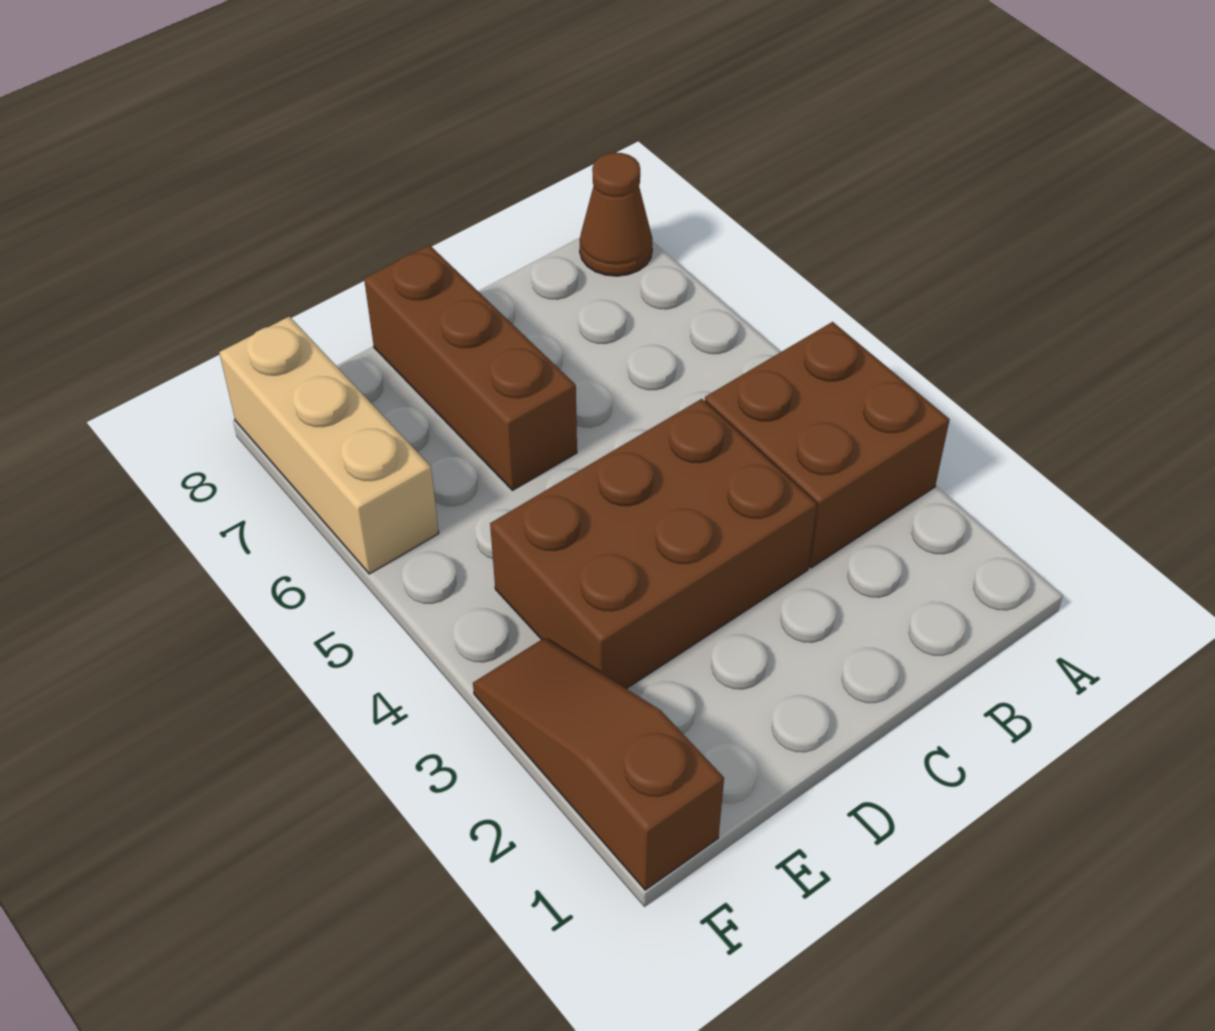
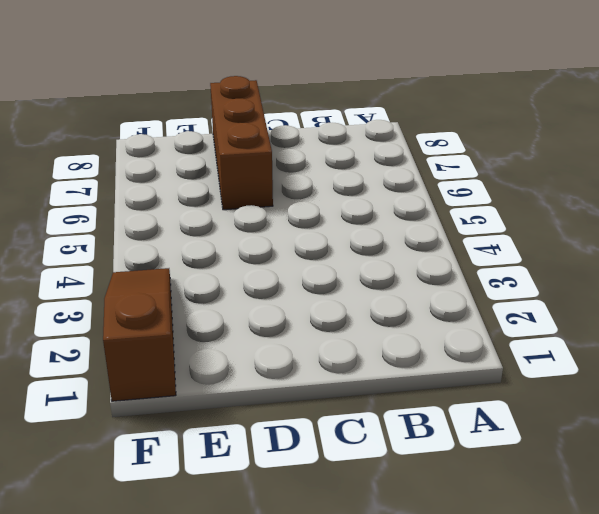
none -> brown brick A3:B4 level 1
none -> brown cone A8 level 1

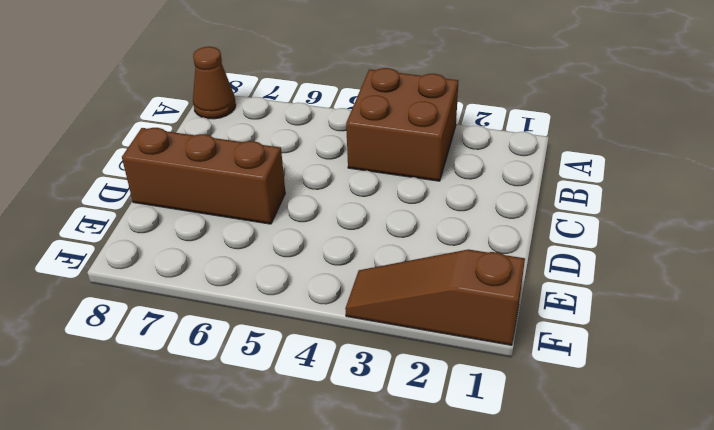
none -> brown brick C3:E4 level 1
none -> tan brick F6:F8 level 1

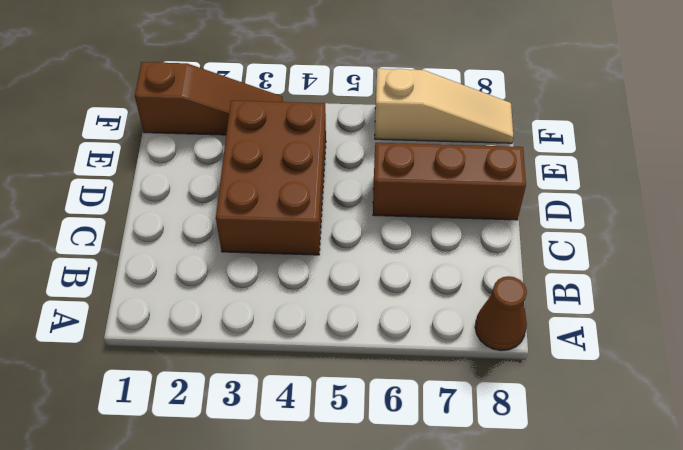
tan slope F6:F8 level 1 top 6 -> tan brick F6:F8 level 1
none -> brown brick A3:B4 level 1

